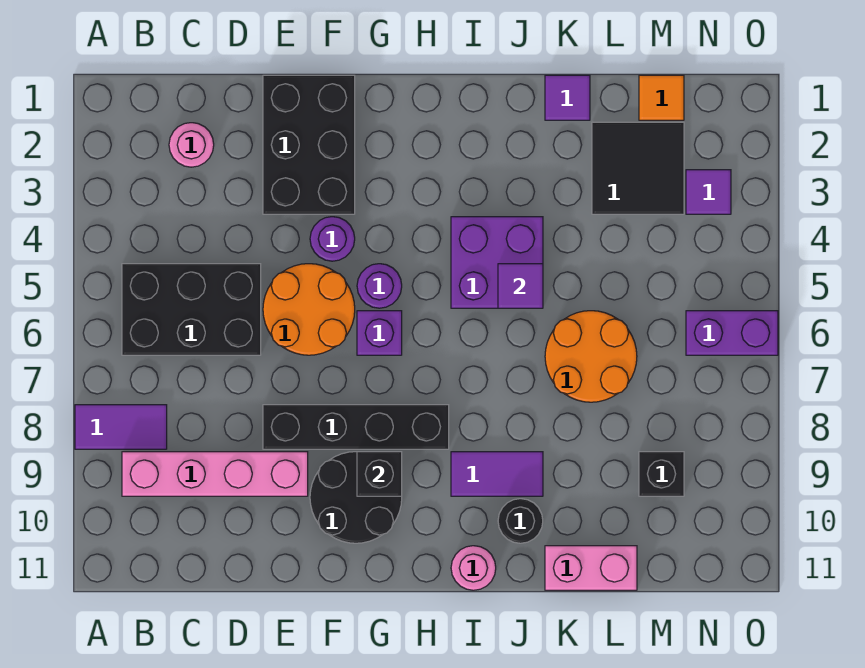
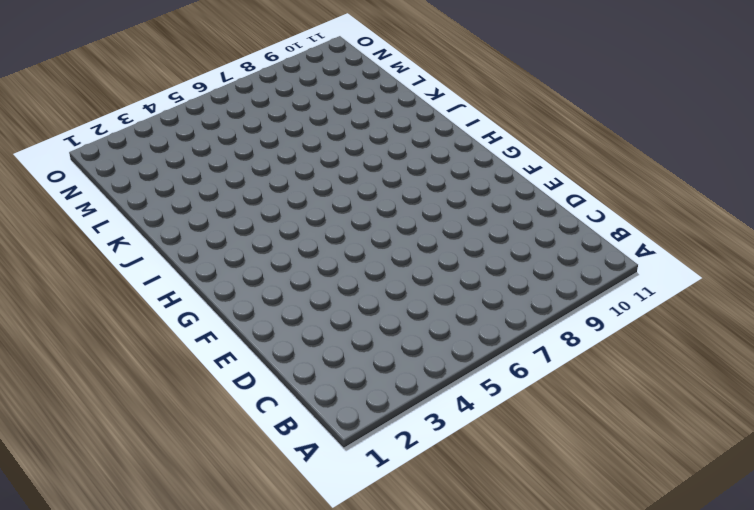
none -> purple tile A8:B8 level 1
none -> black brick B5:D6 level 1
none -> pink brick B9:E9 level 1

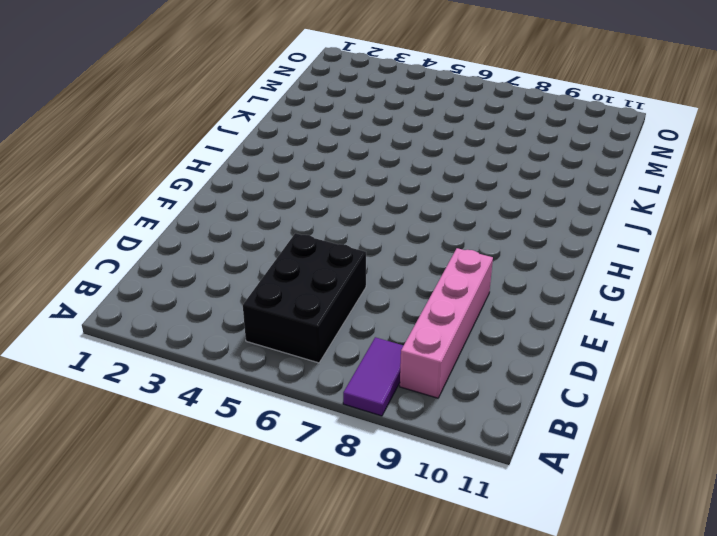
none -> pink round brick C2 level 1
none -> black brick E1:F3 level 1
none -> orange round brick E5:F6 level 1

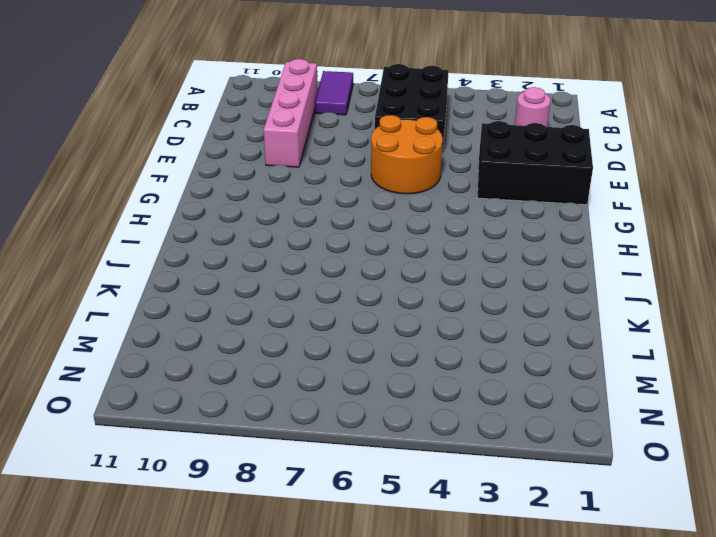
none -> black brick E8:H8 level 1
none -> purple round brick F4 level 1
none -> black round brick F9:G10 level 1

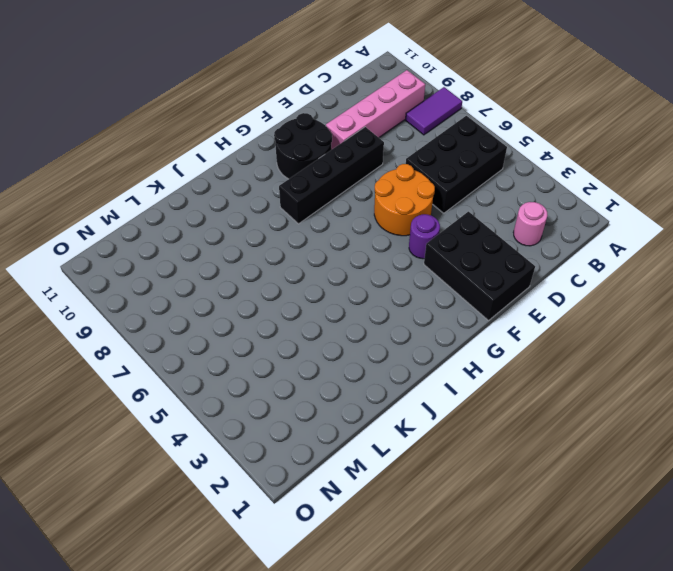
none -> purple round brick G5 level 1
none -> purple brick G6 level 1
none -> purple brick I4:J5 level 1

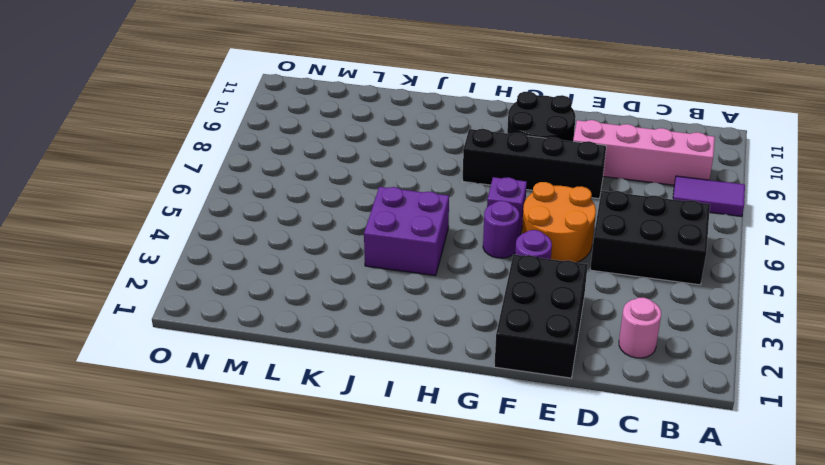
none -> purple tile I9:J9 level 1
none -> pink round brick I11 level 1
none -> black round brick J10 level 1

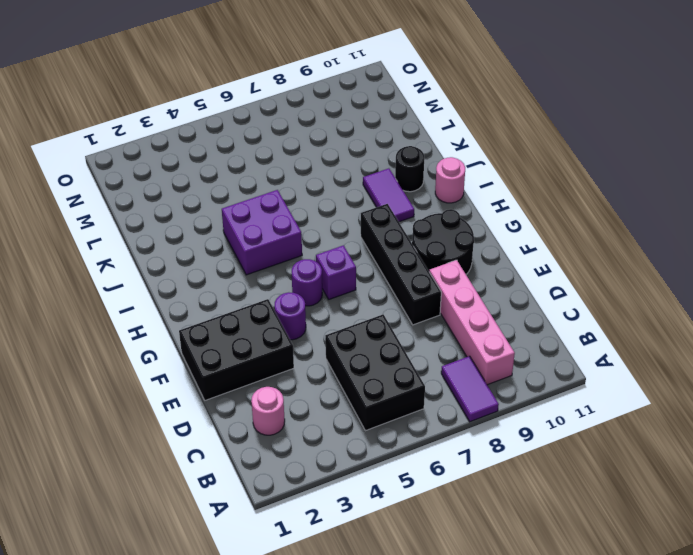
none -> orange round brick E5:F6 level 1
none -> purple tile K1 level 1
none -> orange round brick K6:L7 level 1

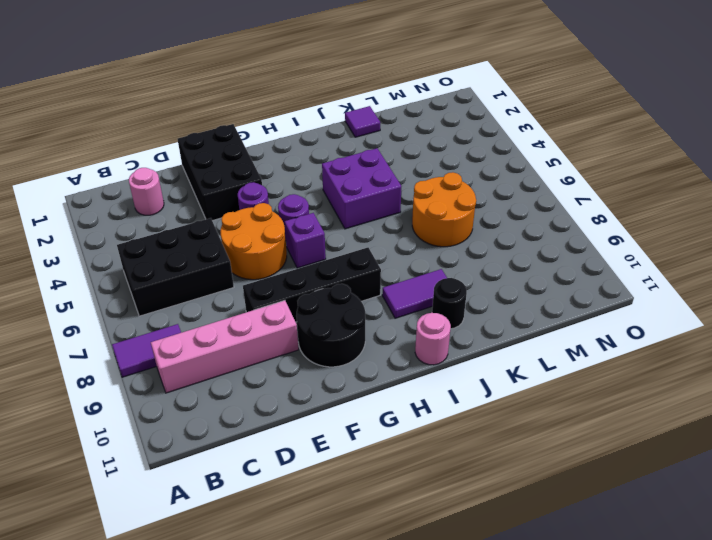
none -> pink brick K11:L11 level 1
none -> black tile L2:M3 level 1
none -> orange tile M1 level 1

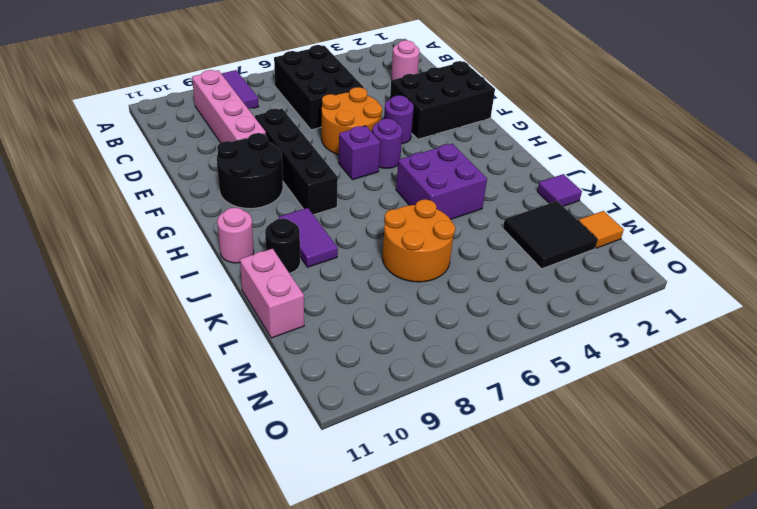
none -> black brick M9 level 1
none -> purple tile N3 level 1
none -> purple brick N6:O6 level 1

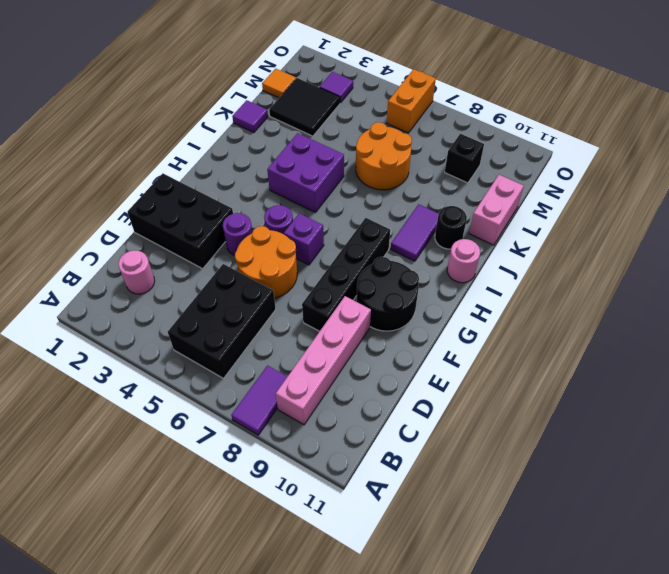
orange brick N6:O6 level 1 -> purple brick N6:O6 level 1
none -> black brick G9 level 2
none -> purple tile J5 level 2

